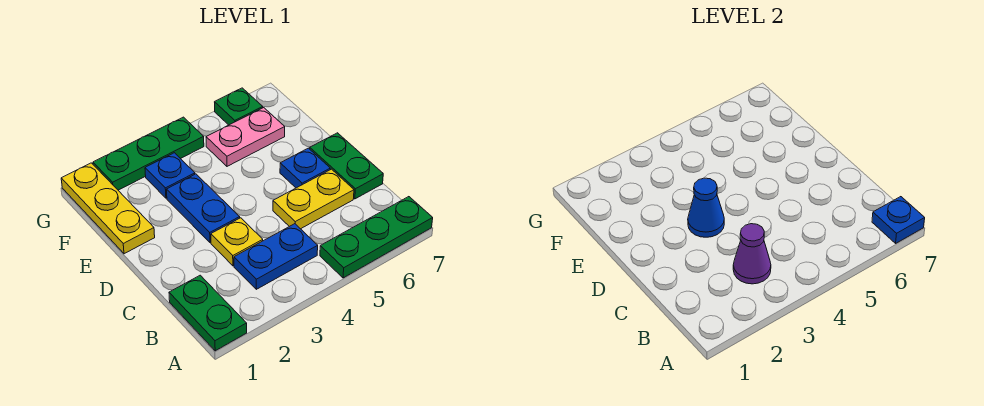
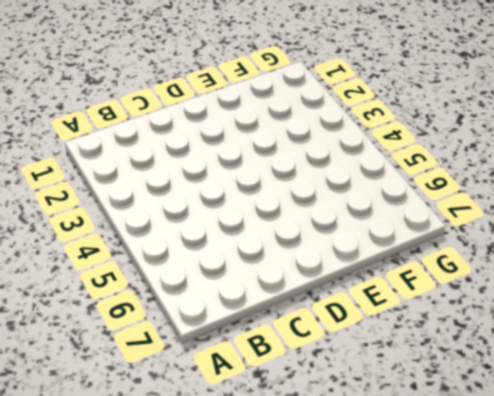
none -> green plate A1:B1 level 1
none -> green plate A5:A7 level 1
none -> blue plate B3:B4 level 1

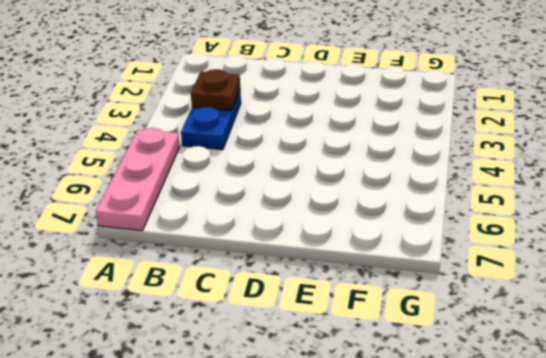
pink plate A5:A7 level 1 -> green plate A5:A7 level 1
brown plate B3 level 2 -> purple cone B3 level 2
none -> green plate A1:B1 level 1
none -> yellow plate C3 level 1
none -> yellow plate C5:C6 level 1

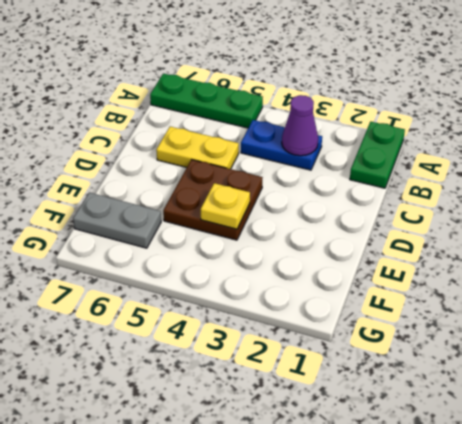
brown plate D4:E5 level 1 -> none
yellow plate E4 level 2 -> yellow plate C3 level 1
grey plate F6:F7 level 1 -> pink plate F5:F6 level 1
none -> green plate C7:D7 level 1
none -> blue plate D3:E3 level 1
none -> blue plate D6 level 1

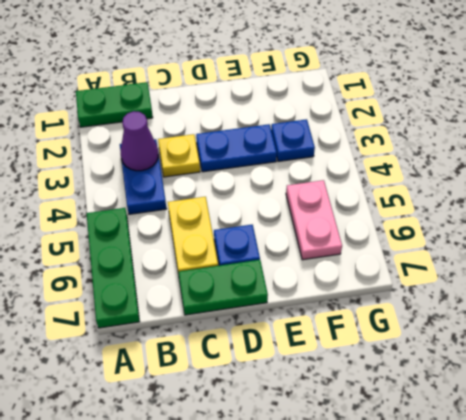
none -> yellow plate E1:G1 level 1
none -> green plate G2:G4 level 1
none -> green plate G6 level 1

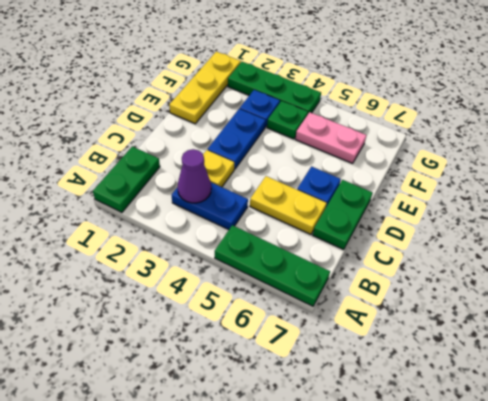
green plate F4 level 1 -> green plate G6 level 1
none -> blue plate A7 level 2
none -> blue cone D3 level 2

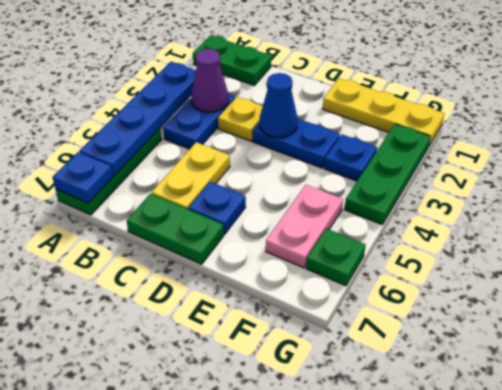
blue plate A3:A6 level 2 -> none

